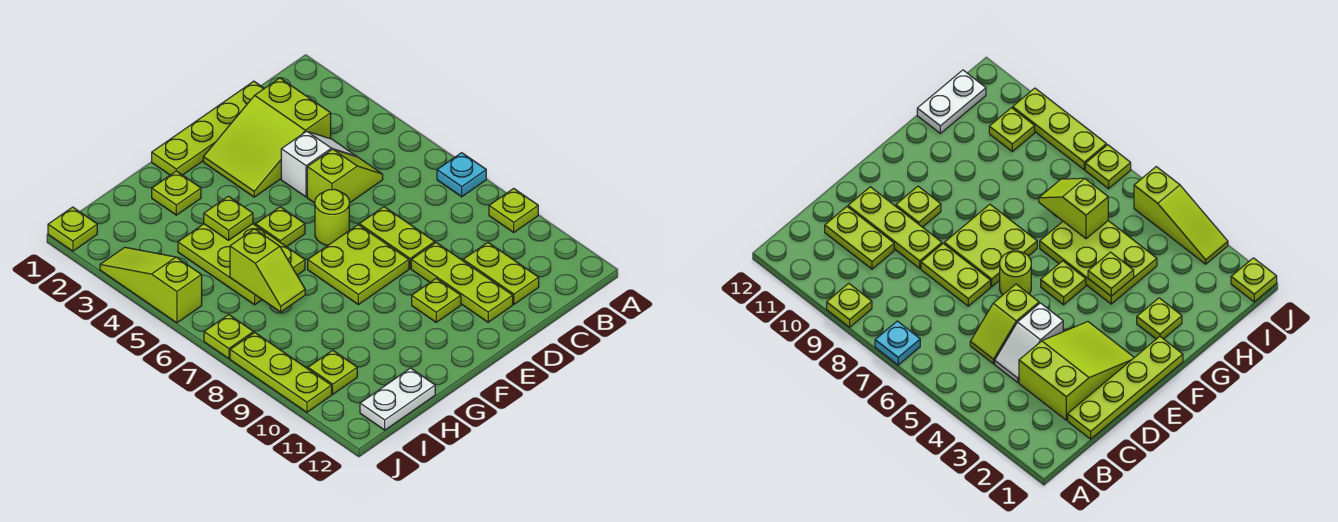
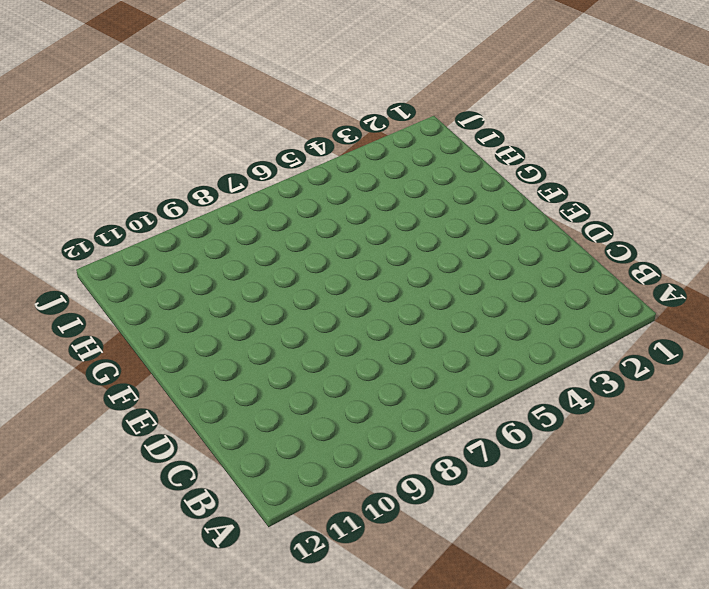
none -> cyan plate A7 level 1
none -> lime plate A9 level 1
none -> lime plate C1:F1 level 1

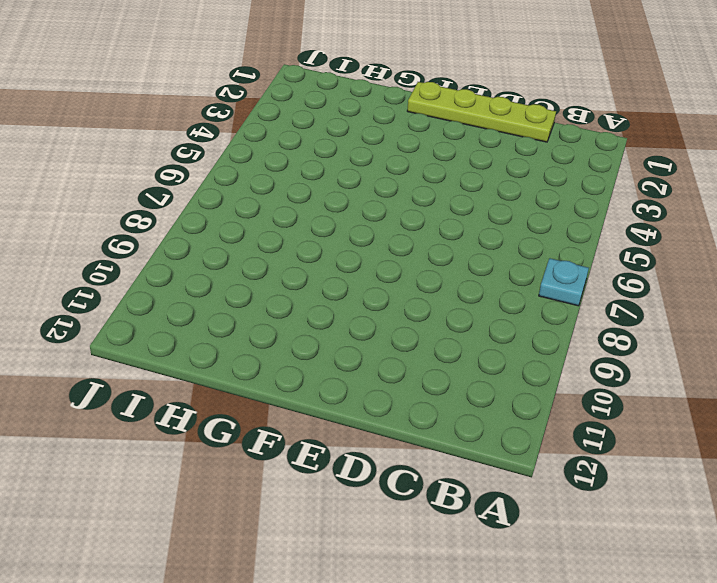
none -> lime plate A9 level 1
none -> lime slope C2:E3 level 1 top C
none -> white slope C4:D4 level 1 top D

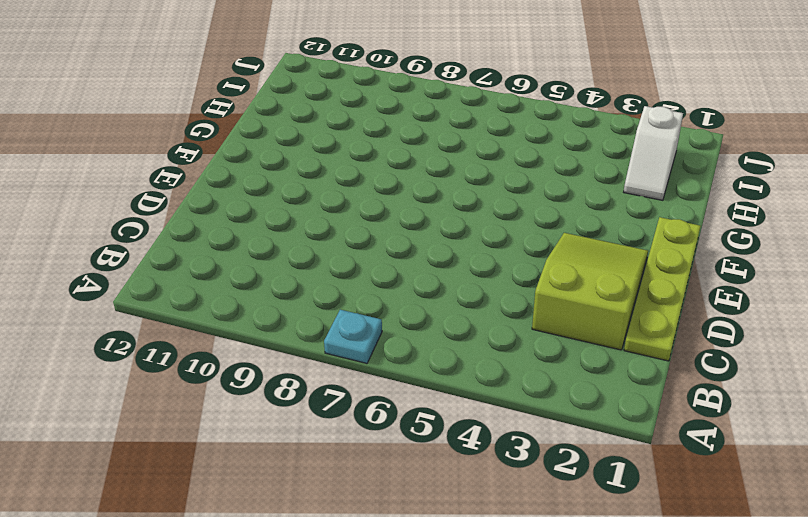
white slope H2:I2 level 1 top I -> white slope C4:D4 level 1 top D
none -> lime plate A9 level 1
none -> lime slope C5:D5 level 1 top D
none -> lime plate C10:C11 level 1

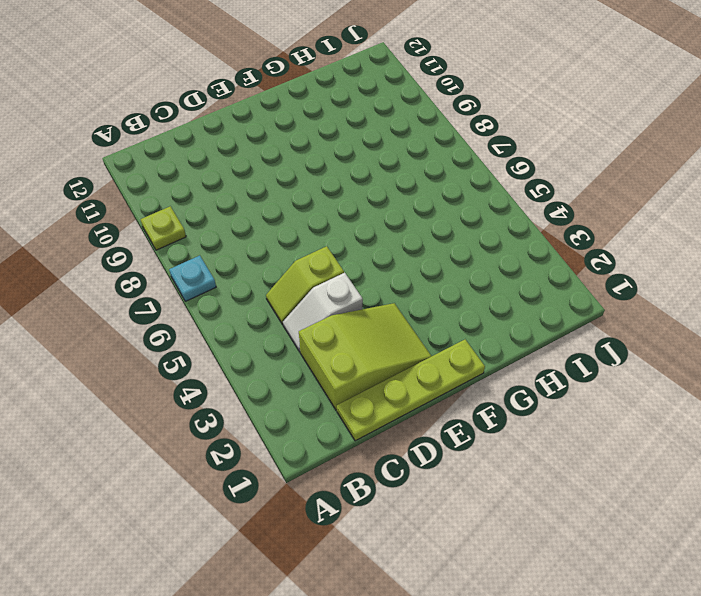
none -> lime plate C10:C11 level 1
none -> lime plate D7:D8 level 1
none -> lime plate D9:D11 level 1

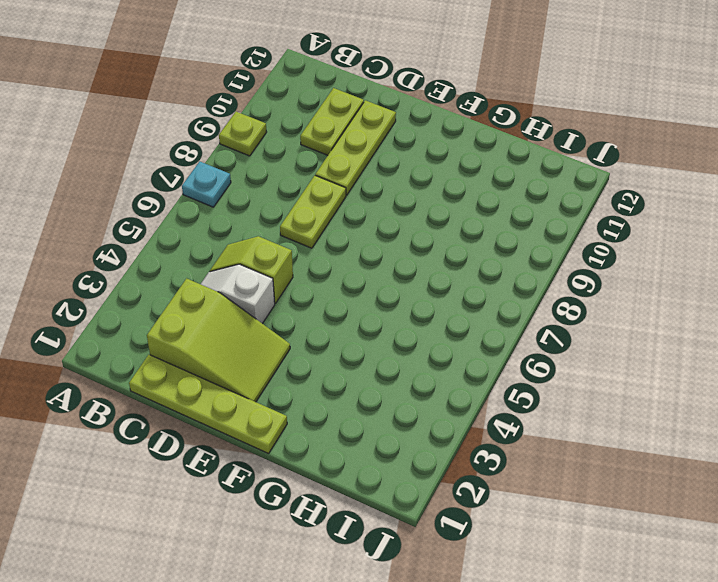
none -> lime round brick E6 level 1
none -> lime plate E7:F8 level 1
none -> lime plate E10 level 1

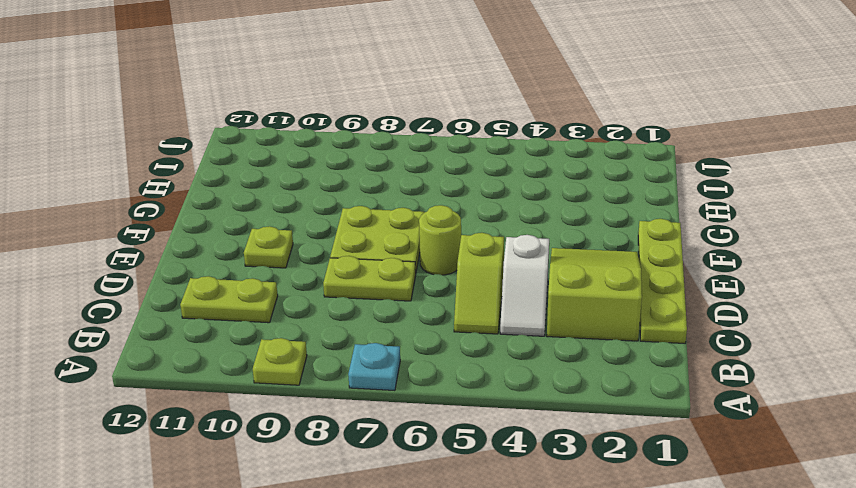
none -> lime plate D9:D11 level 1
none -> lime plate F5 level 1
none -> lime plate G2 level 1

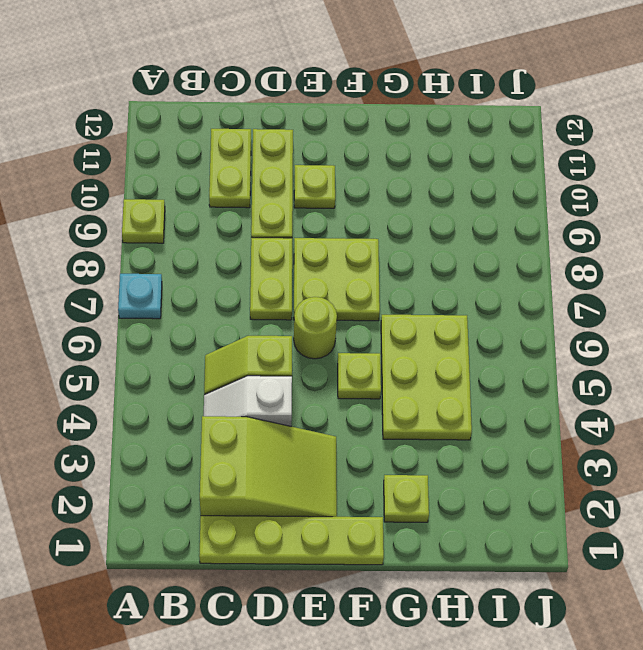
none -> white plate H12:I12 level 1
none -> lime plate I10 level 1
none -> lime plate J1 level 1

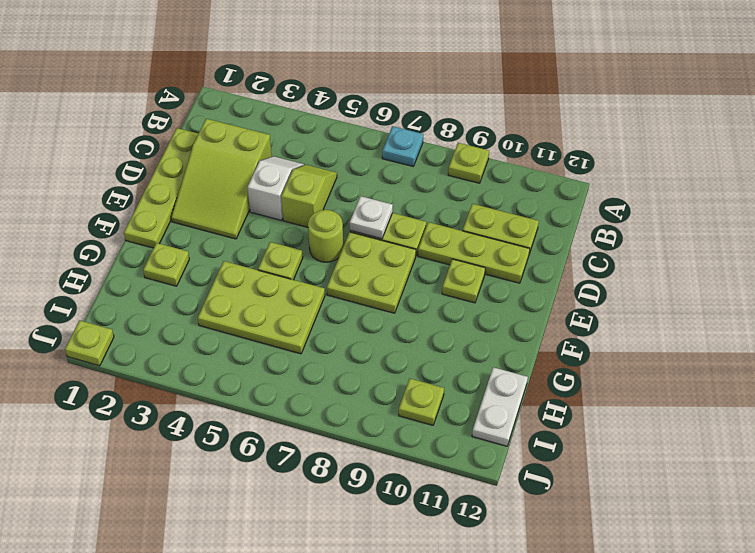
white plate D7 level 2 -> none
none -> lime slope J3:J5 level 1 top 5
none -> lime plate J7 level 1
none -> lime plate J8:J10 level 1

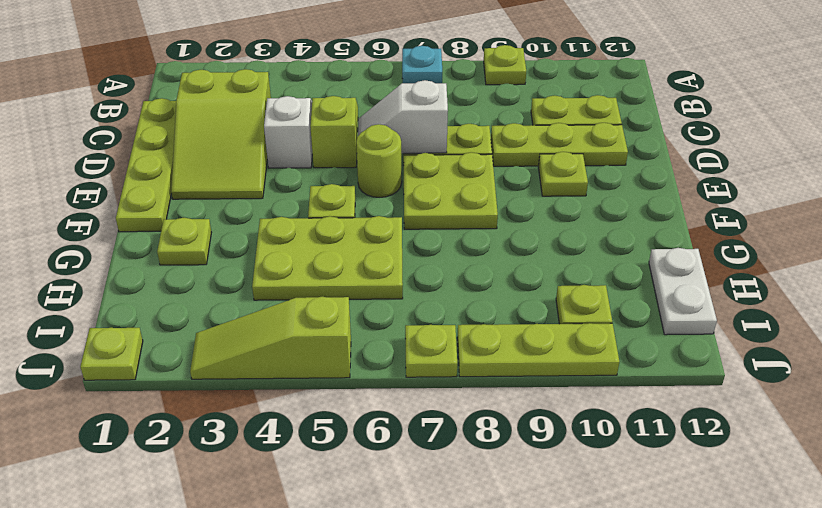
white slope D6:D7 level 2 top 7 -> none
none -> lime plate G4 level 2
none -> lime slope H6:H7 level 2 top 6

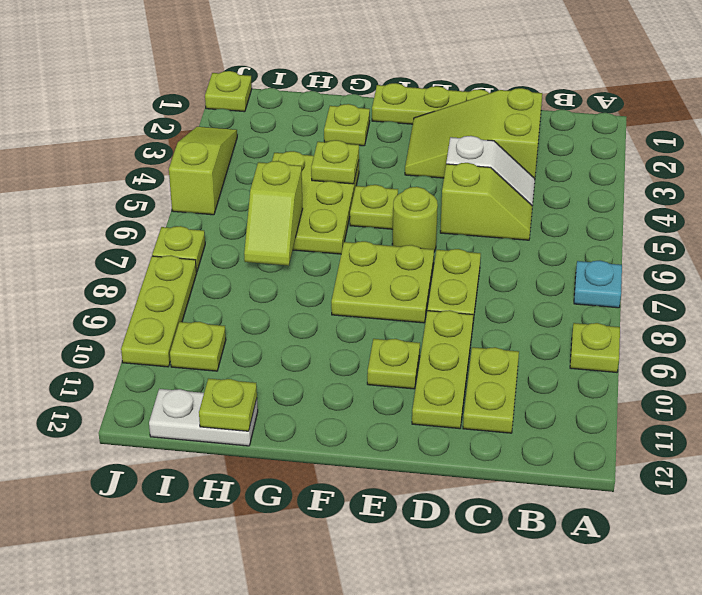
lime plate H12 level 2 -> none

